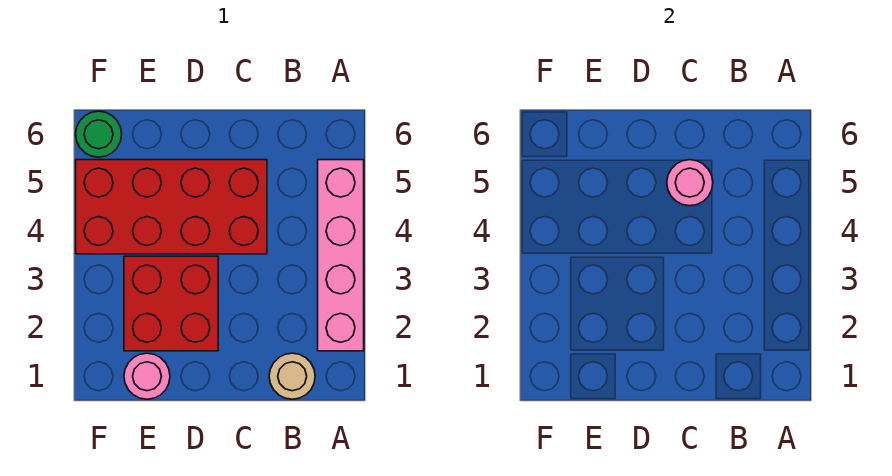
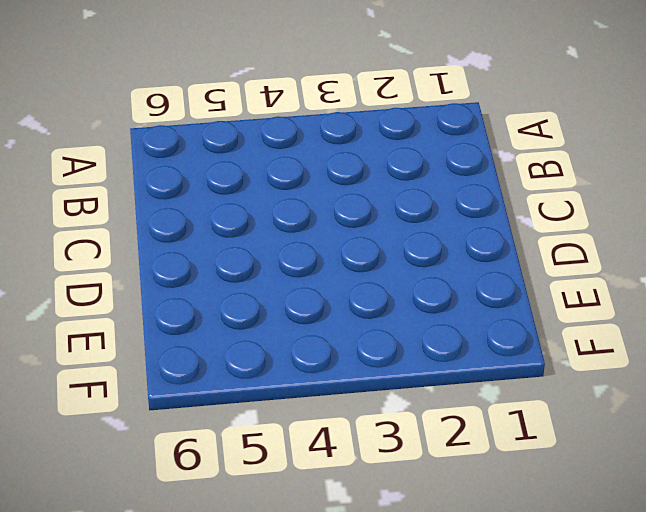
none -> pink brick A2:A5 level 1
none -> tan round brick B1 level 1

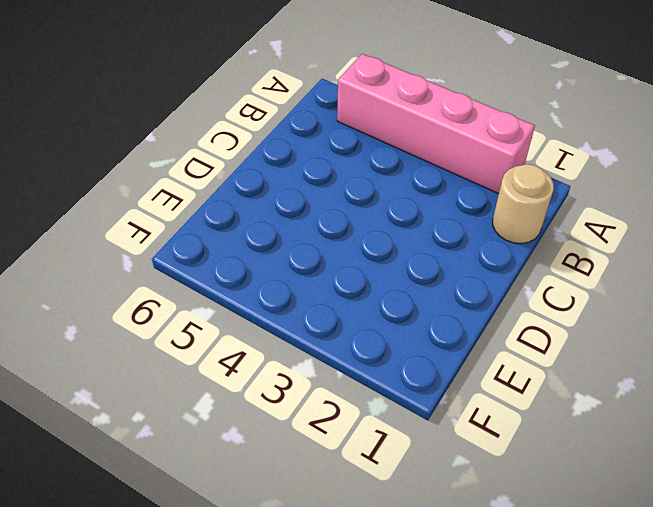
none -> red brick C4:F5 level 1
none -> red brick D2:E3 level 1

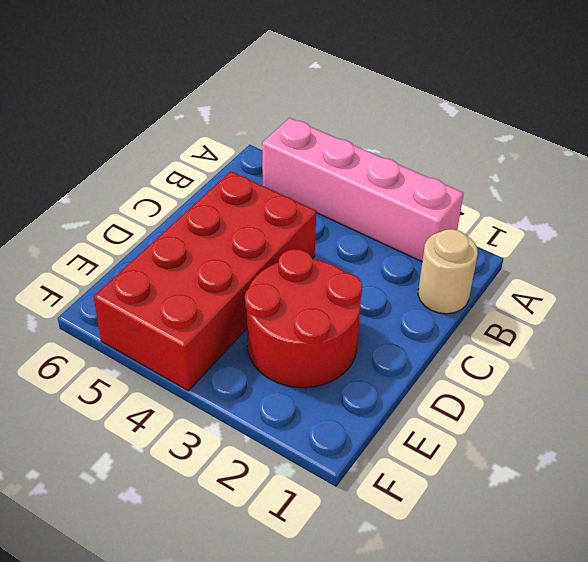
red round brick D2:E3 level 1 -> red brick D2:E3 level 1
none -> pink round brick E1 level 1
none -> green round brick F6 level 1

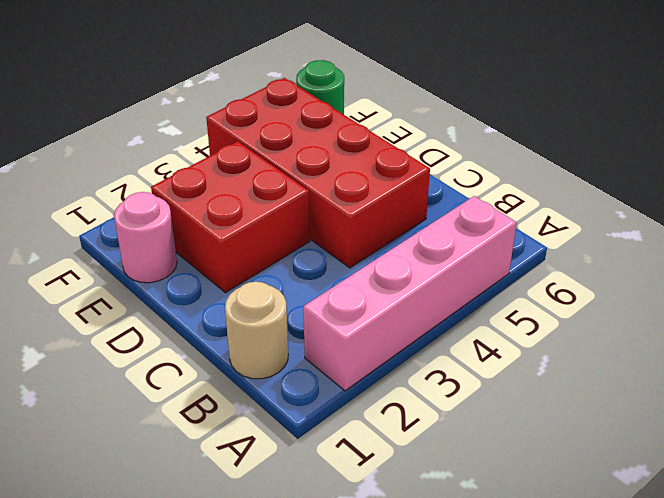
none -> pink round brick C5 level 2

